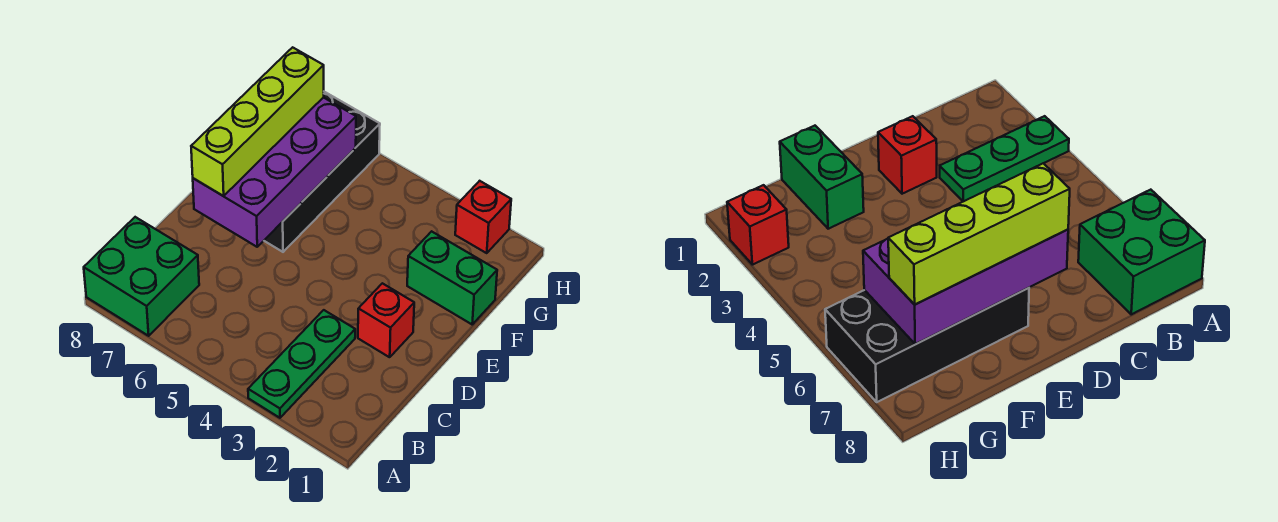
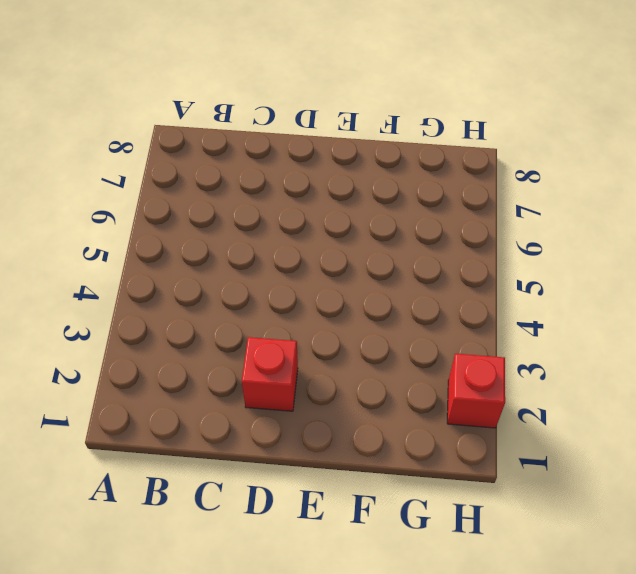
none -> green plate A3:C3 level 1
none -> green brick A7:B8 level 1

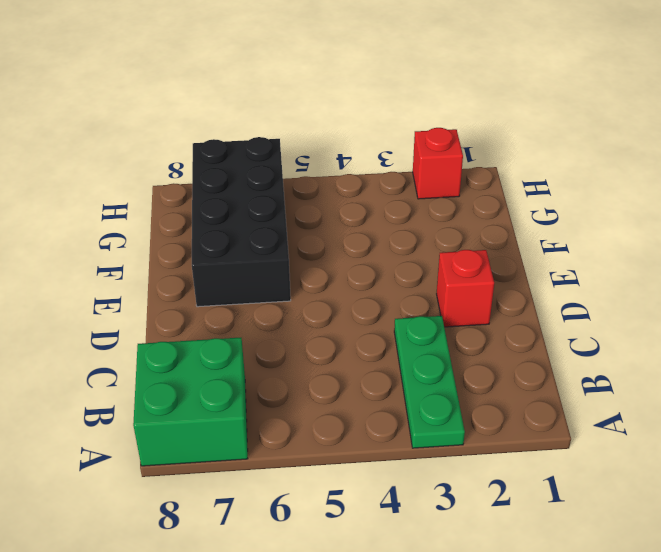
none -> green brick F1:F2 level 1
none -> purple brick D6:G7 level 2

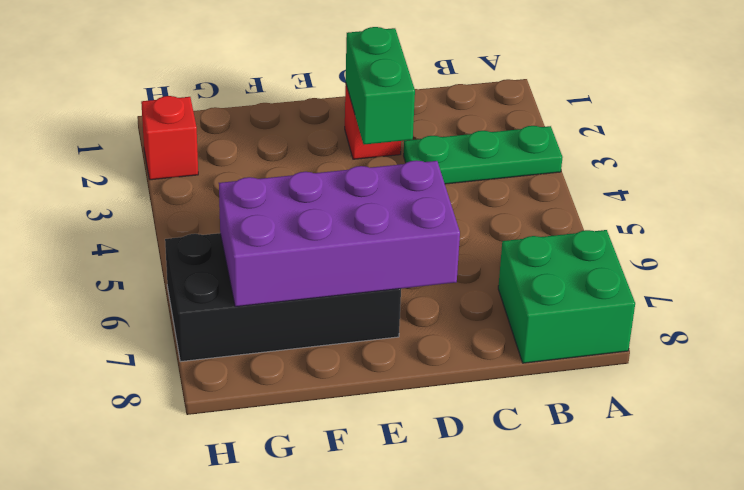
green brick D2:D3 level 2 -> green brick F1:F2 level 1
none -> lime brick D7:G7 level 3

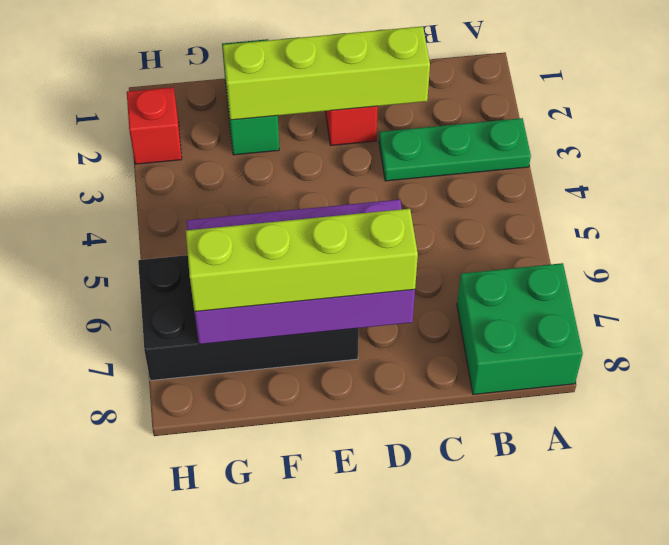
lime brick C2:F2 level 2 -> none

